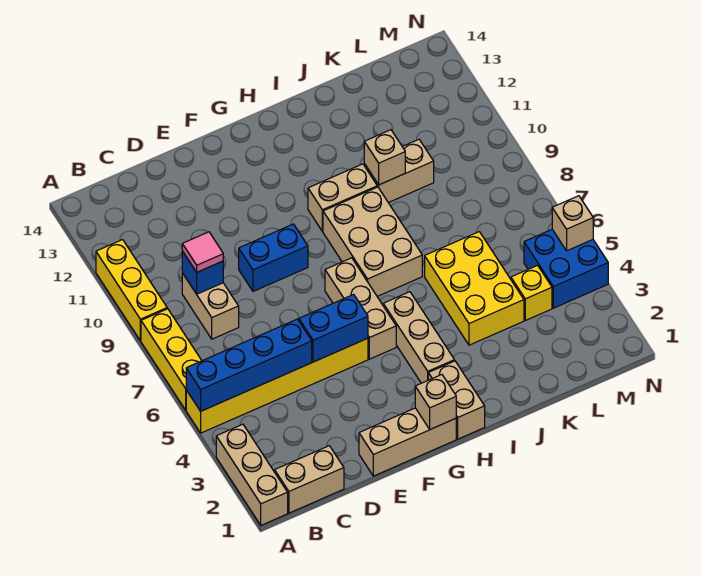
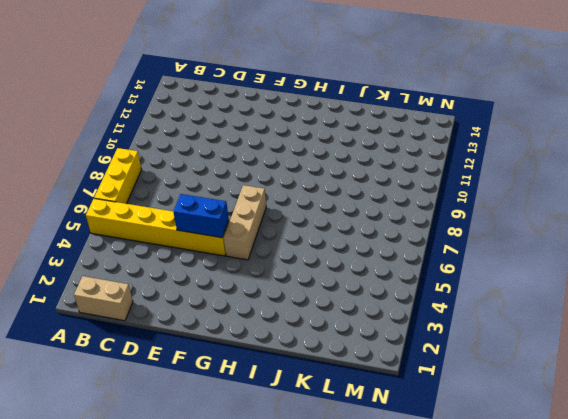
none -> tan brick A1:A3 level 1
none -> yellow brick A9:A11 level 1
none -> tan brick C8:C9 level 1

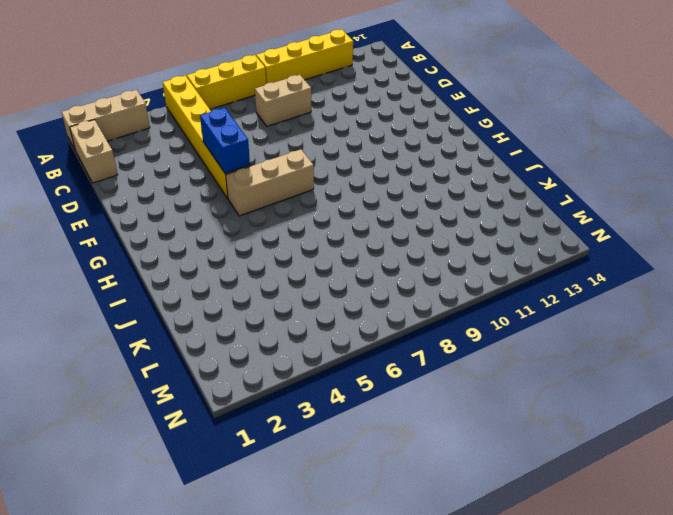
yellow brick A9:A12 level 1 -> yellow brick A9:A11 level 1
none -> tan brick E1:G1 level 1
none -> blue brick E9:F9 level 1
none -> tan brick H1:H2 level 1

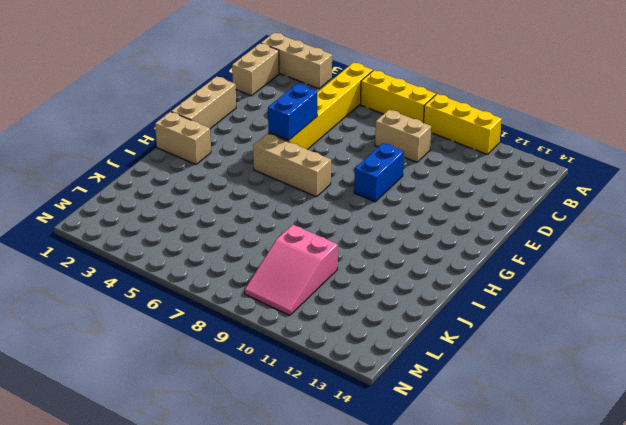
pink slope K9:M10 level 1 top K -> tan brick J10:K10 level 1
none -> tan brick H3:H5 level 1
none -> tan brick H7:I9 level 1
none -> tan brick H10:I10 level 1

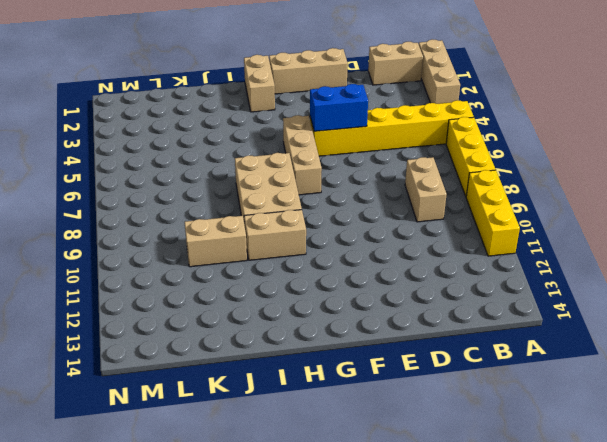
none -> blue brick E9:F9 level 1
none -> tan brick H3:H5 level 1
none -> yellow brick J4:K6 level 1

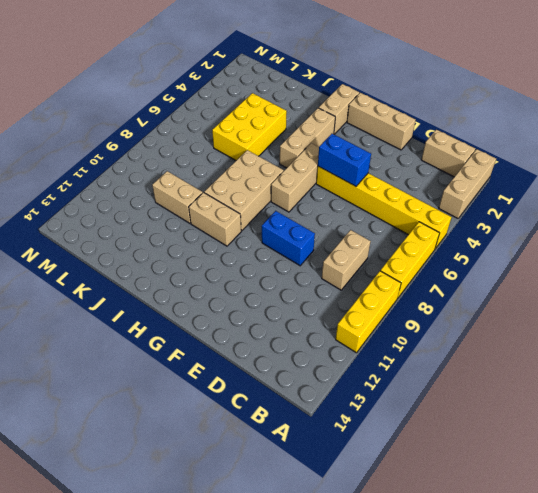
none -> yellow brick L4 level 1
none -> blue brick M4:N5 level 1
none -> blue brick A5:D5 level 2

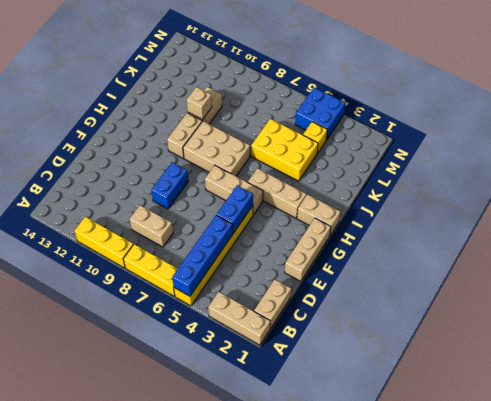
none -> blue brick C9 level 2
none -> tan brick G1 level 2
none -> tan brick N5 level 2

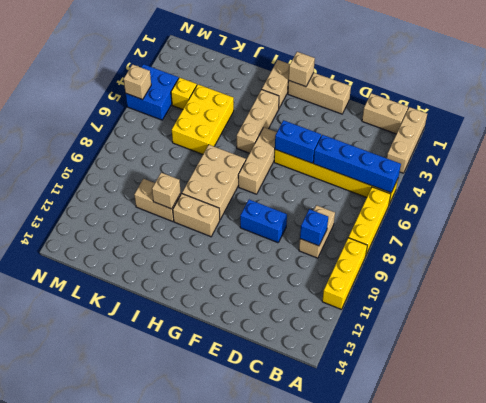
none -> pink tile C9 level 3

